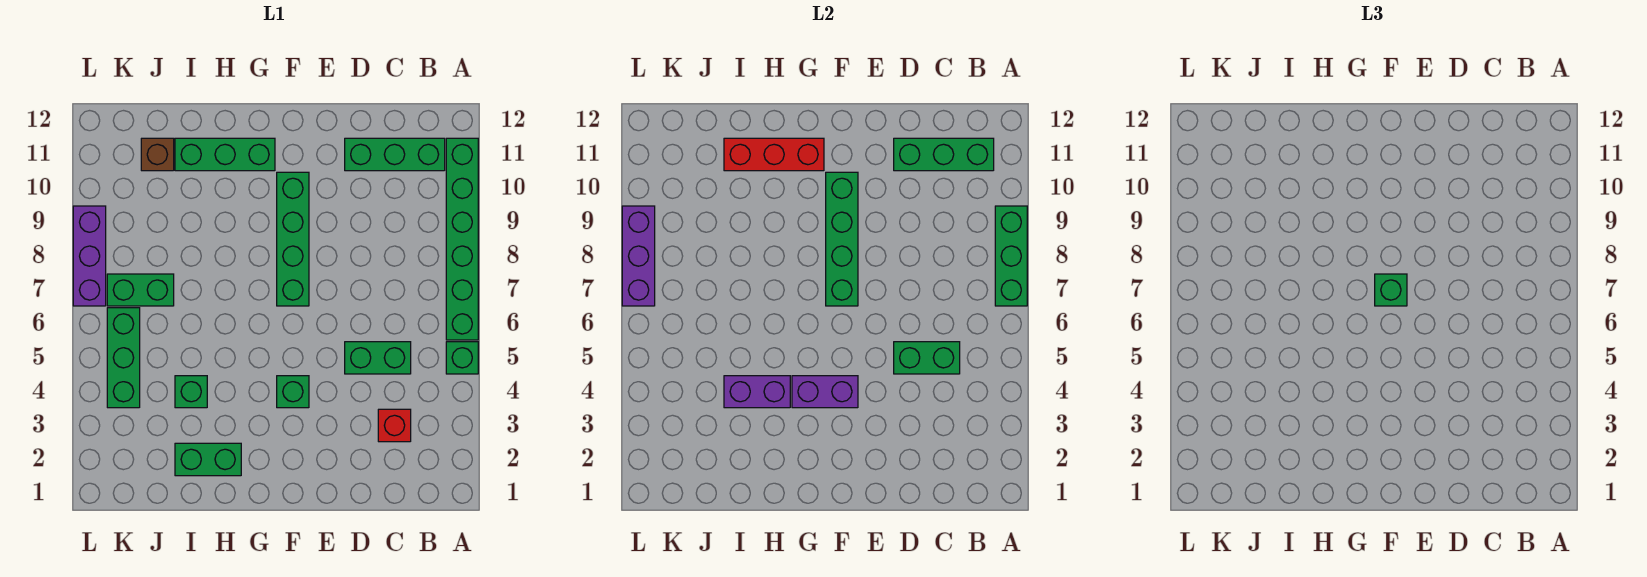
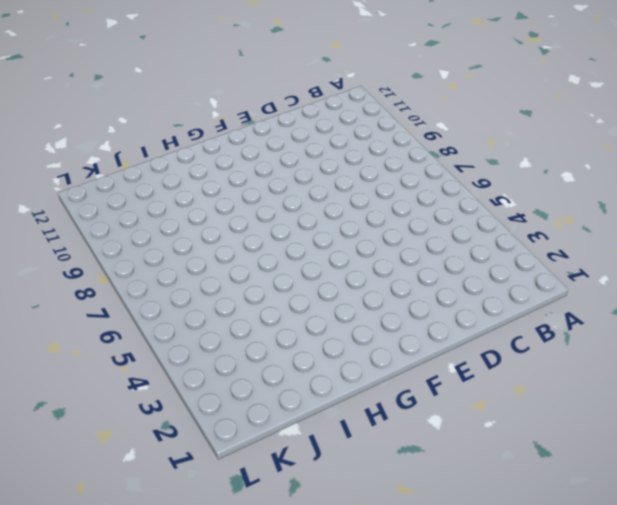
none -> green brick A5 level 1
none -> green brick A6:A11 level 1
none -> green brick B11:D11 level 1

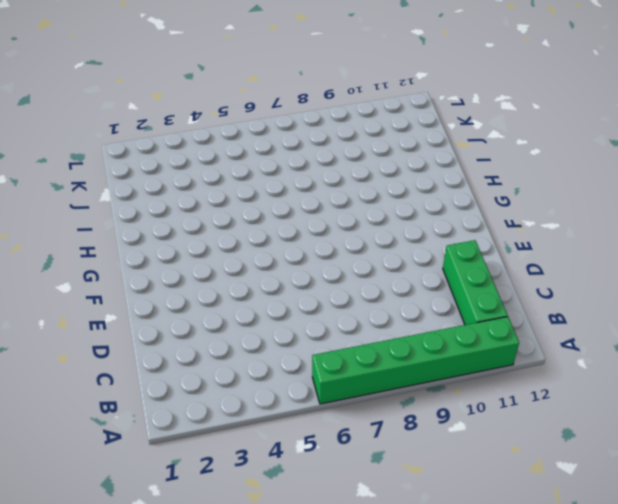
none -> green brick A5 level 1
none -> red brick C3 level 1
none -> green brick C5:D5 level 1

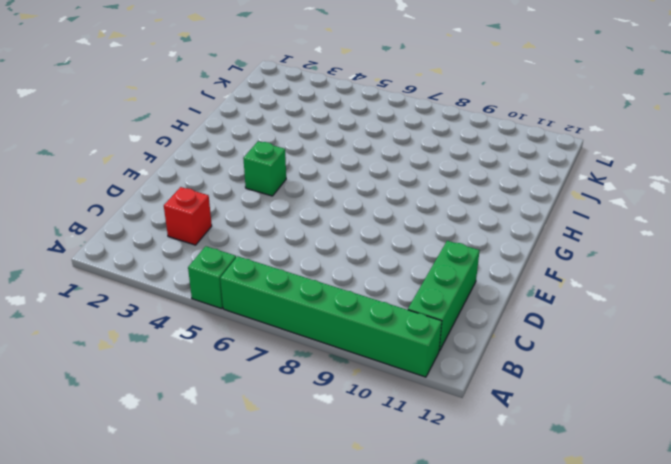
none -> green brick C5:D5 level 1
none -> green brick F7:F10 level 1
none -> green brick G11:I11 level 1

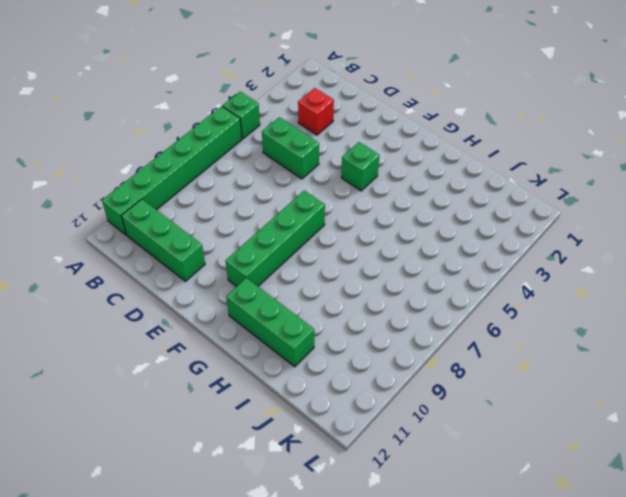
none -> green brick H2:I2 level 1
none -> green brick I4 level 1
none -> green brick J7:K7 level 1

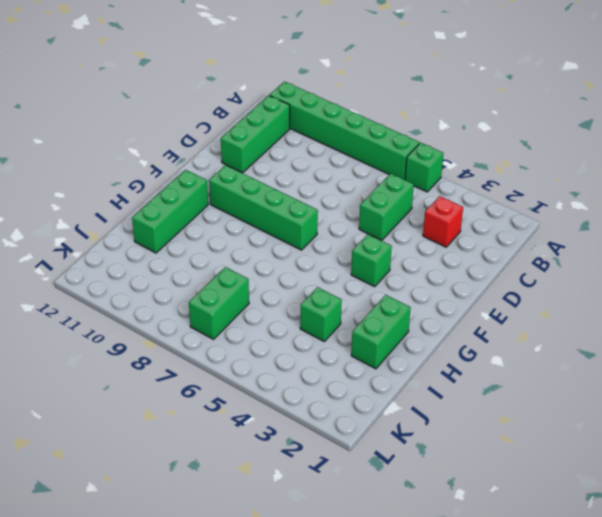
none -> brown brick J11 level 1
none -> green brick K4:K6 level 1
none -> purple brick L7:L9 level 1

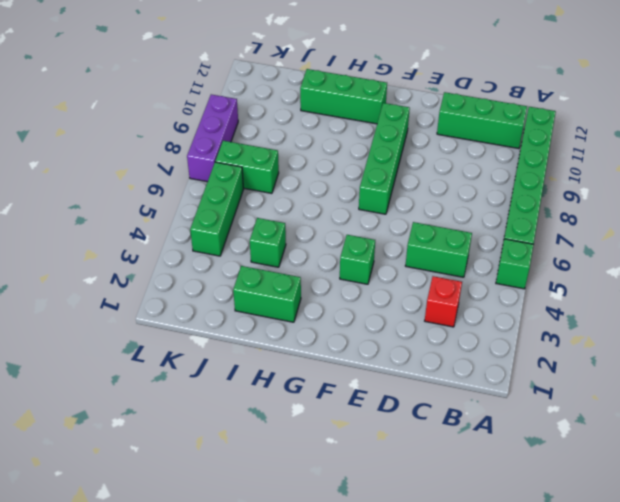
none -> brown brick J11 level 1
none -> green brick A7:A9 level 2
none -> green brick B11:D11 level 2

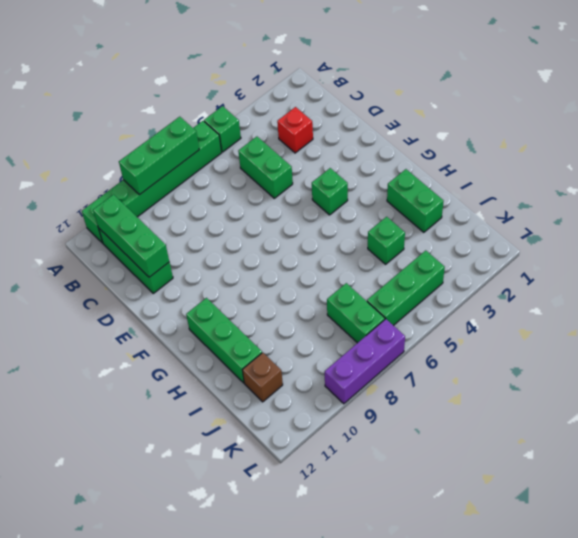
none -> green brick F7:F10 level 1
none -> green brick C5:D5 level 2
none -> purple brick F4:G4 level 2

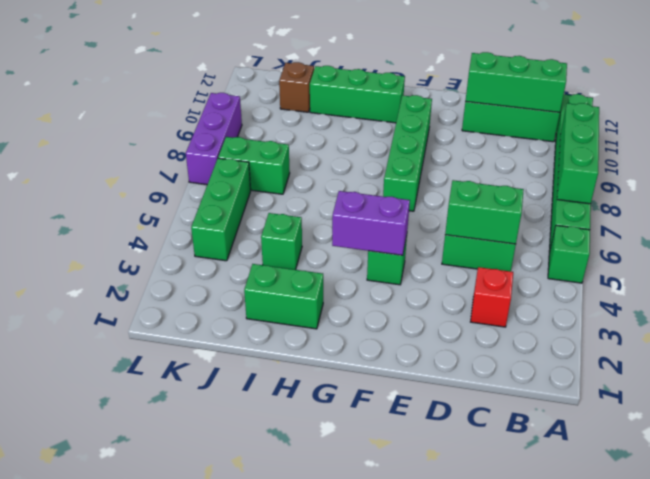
none -> green brick F7:F10 level 2
none -> red brick G11:I11 level 2
none -> purple brick H4:I4 level 2

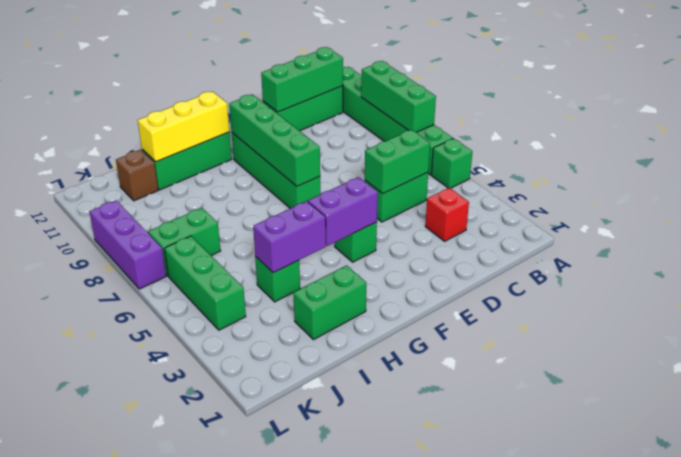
yellow brick G11:I11 level 2 -> red brick G11:I11 level 2
none -> purple brick L7:L9 level 2
none -> green brick F7 level 3

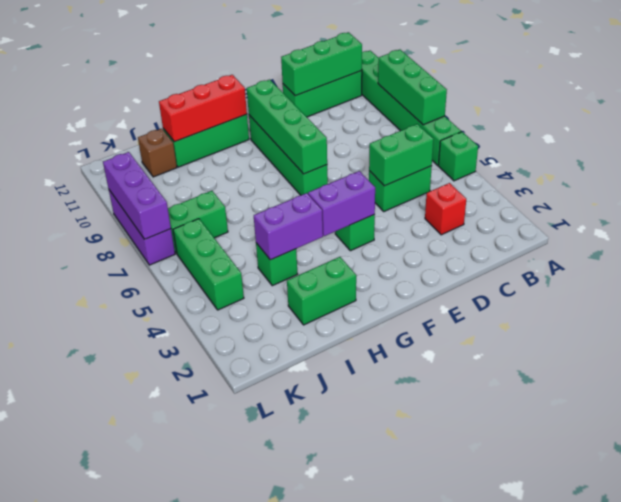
none -> green brick F7 level 3

